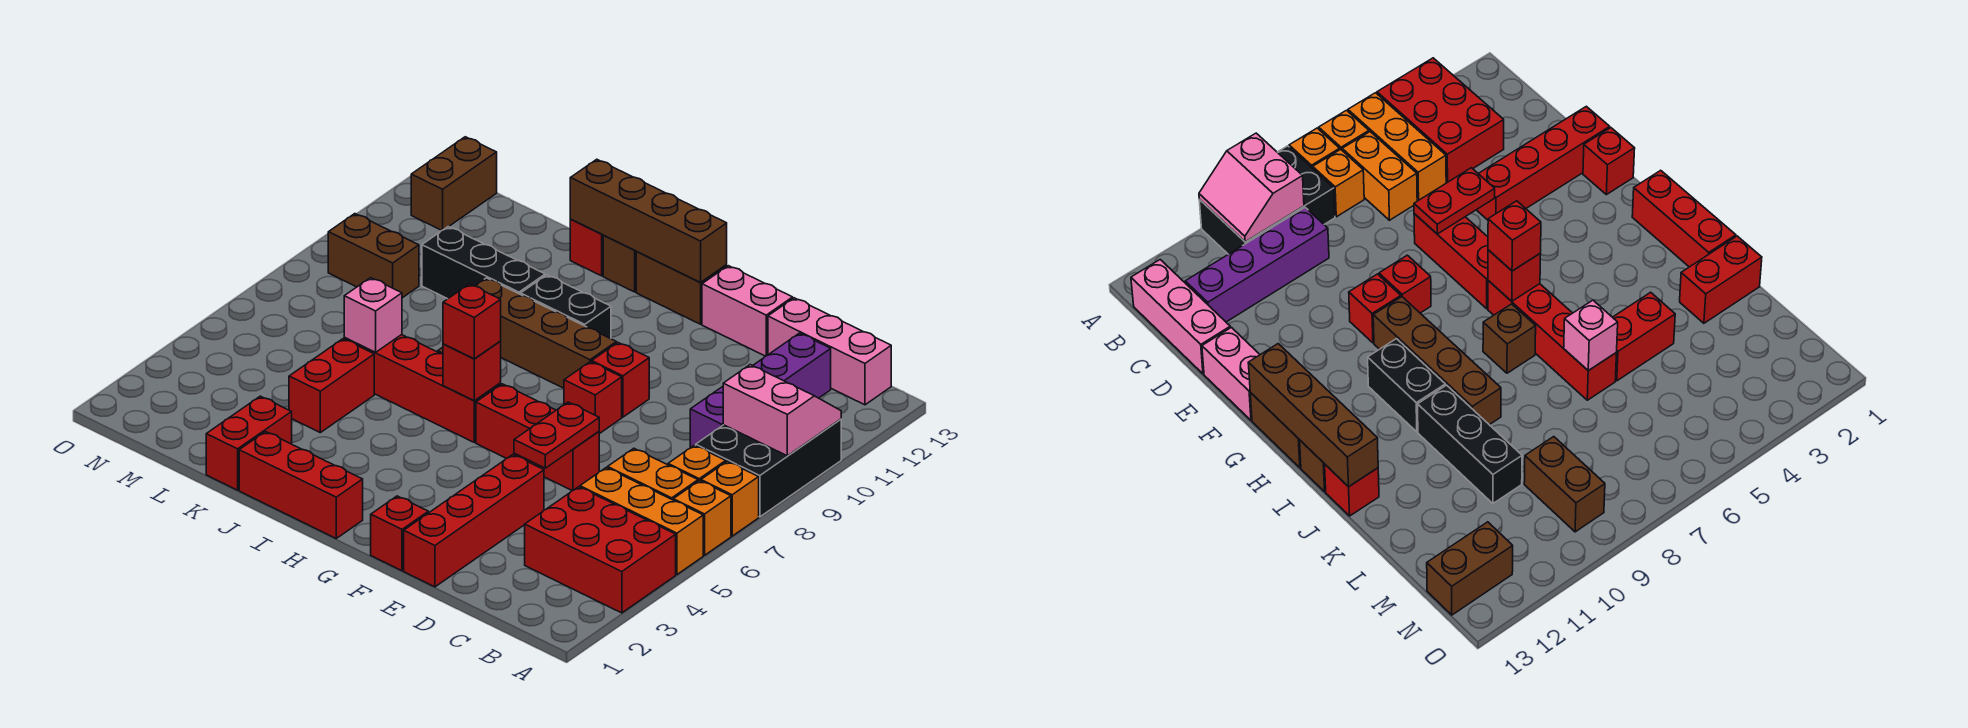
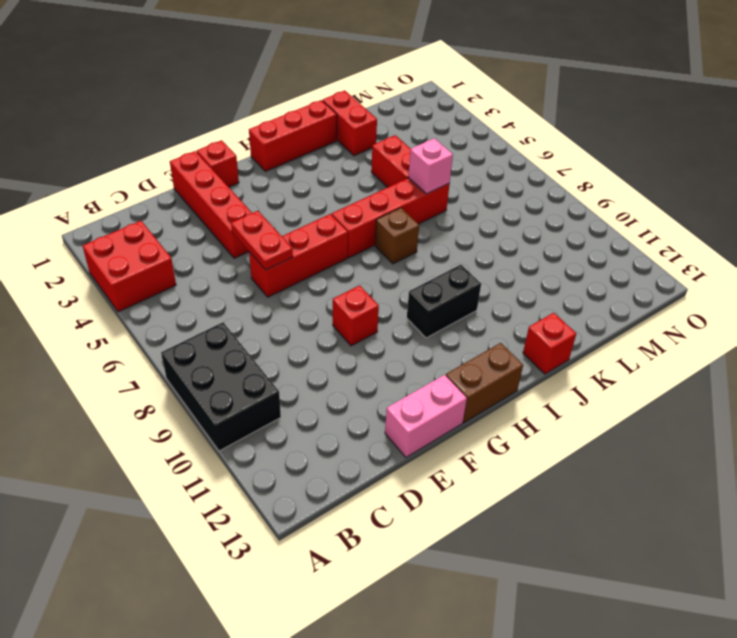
red brick A3:B4 level 1 -> red brick A3:C4 level 1
none -> orange brick A5:C5 level 1
none -> orange brick A6 level 1
none -> orange brick A7 level 1
none -> orange brick B6:C6 level 1

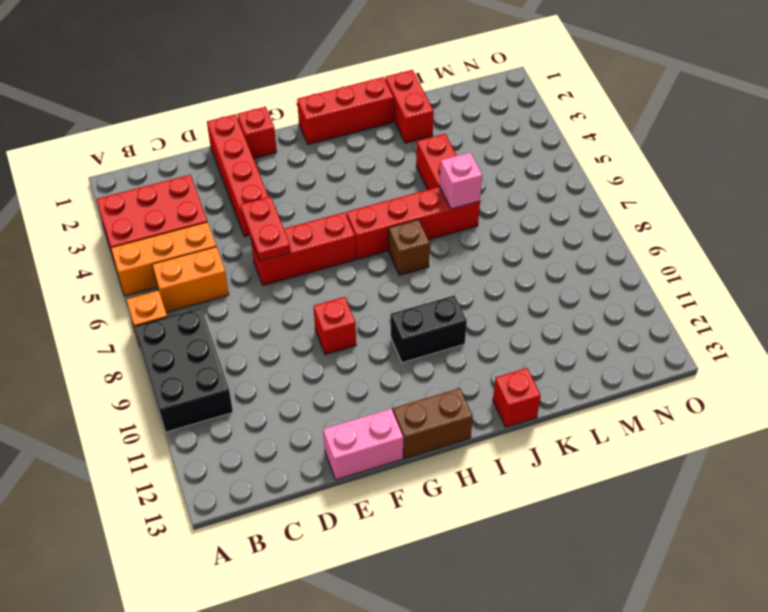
none -> orange brick A6 level 1
none -> orange brick B7 level 1
none -> pink brick B13:D13 level 1
none -> purple brick C9:C12 level 1

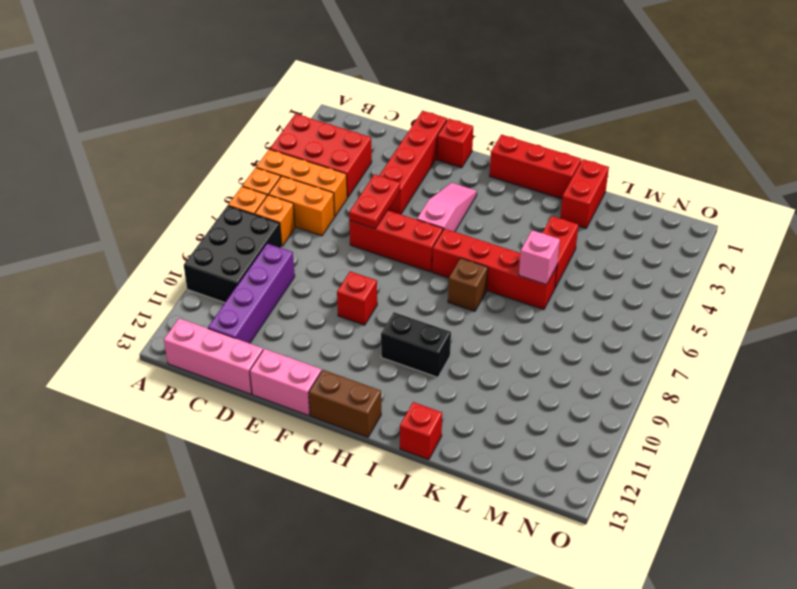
pink slope G3:G5 level 1 top 5 -> none
none -> red brick F8 level 1
none -> brown brick G9:J9 level 1
none -> brown brick I13 level 1
none -> black brick J10:L10 level 1

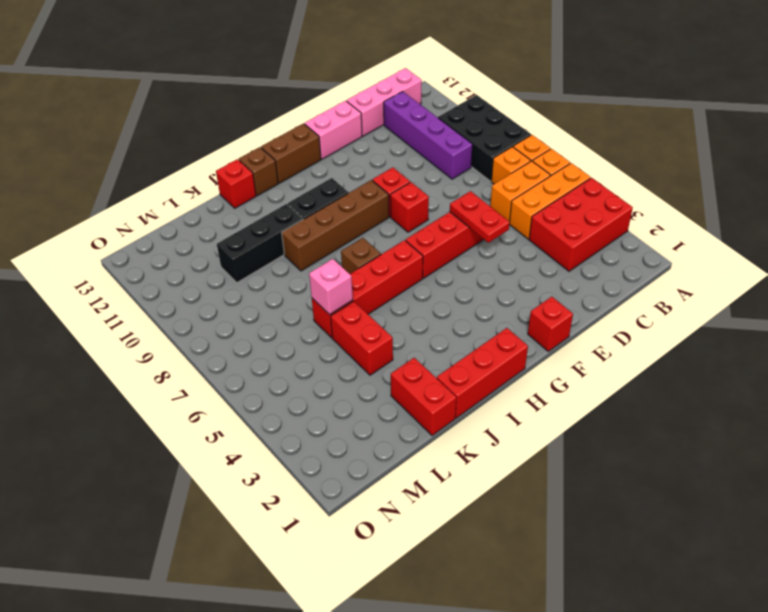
none -> red brick E1:E4 level 1
none -> brown brick M9:N9 level 1
none -> brown brick N12:N13 level 1
none -> pink slope A9:B10 level 2 top 9

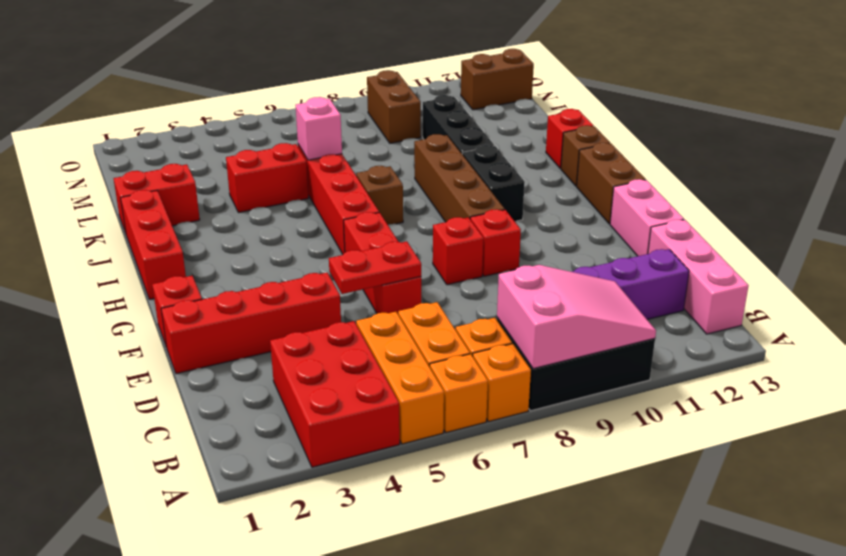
pink slope A8:B10 level 2 top 8 -> pink slope A9:B10 level 2 top 9
none -> brown brick G13:J13 level 2
none -> red brick H6 level 2
none -> red brick H6 level 3

